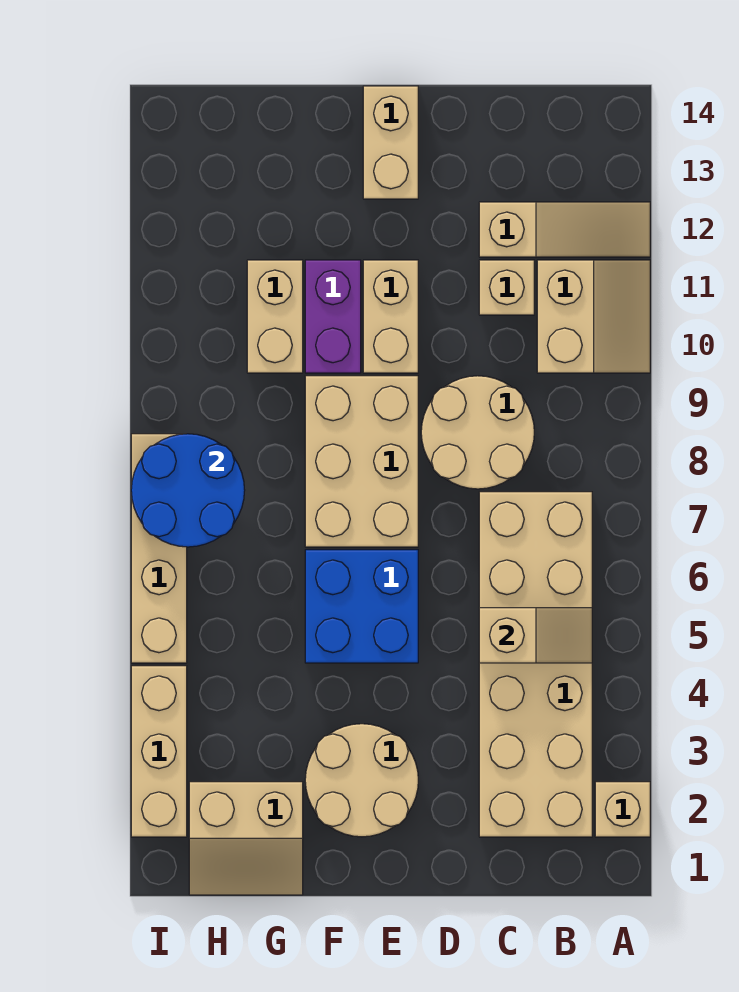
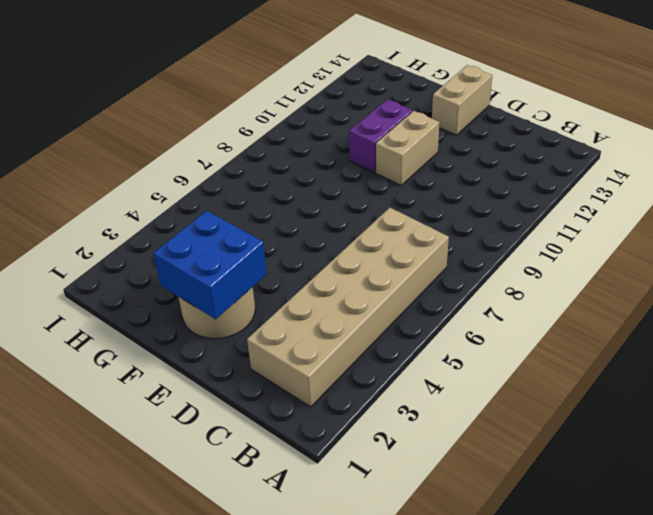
blue brick E2:F3 level 2 -> blue brick E5:F6 level 1
none -> tan brick A2 level 1
none -> tan slope A10:B11 level 1 top B
none -> tan slope A12:C12 level 1 top C

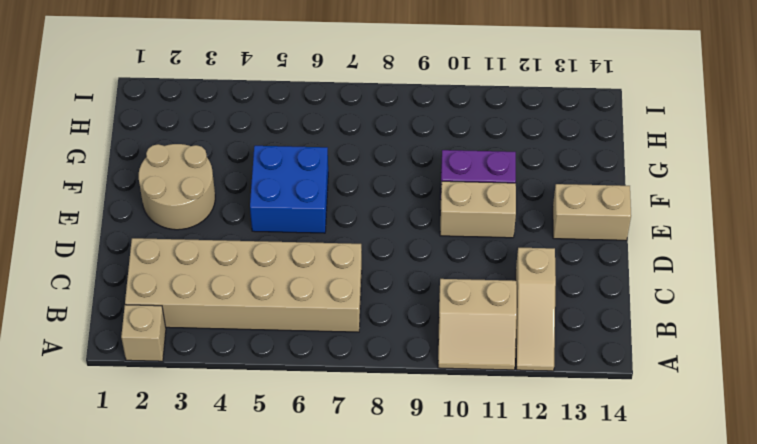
none -> tan round brick C8:D9 level 1
none -> tan brick C11 level 1
none -> tan brick E7:F9 level 1

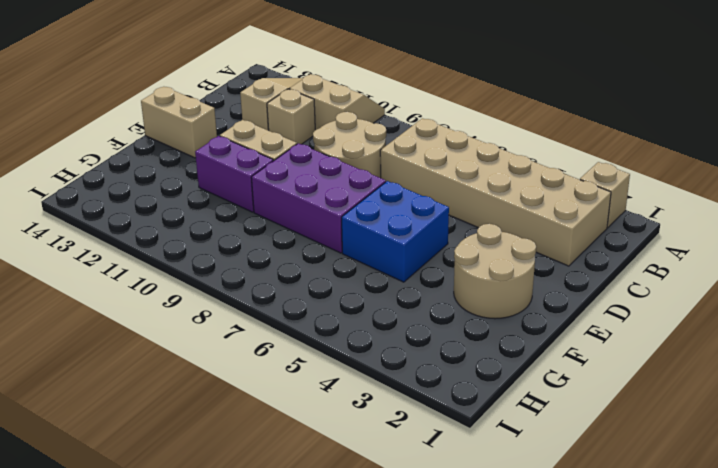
purple brick E7:F9 level 1 -> tan brick E7:F9 level 1
none -> tan slope G1:H2 level 1 top 2
none -> tan brick G10:G11 level 1
none -> tan brick I2:I4 level 1

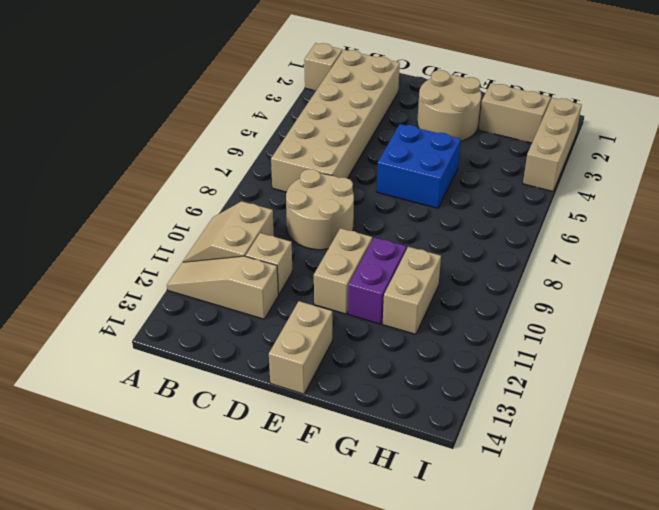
none -> tan brick E7:F9 level 1
none -> tan brick I5:I8 level 1
none -> tan slope B5:C5 level 2 top C

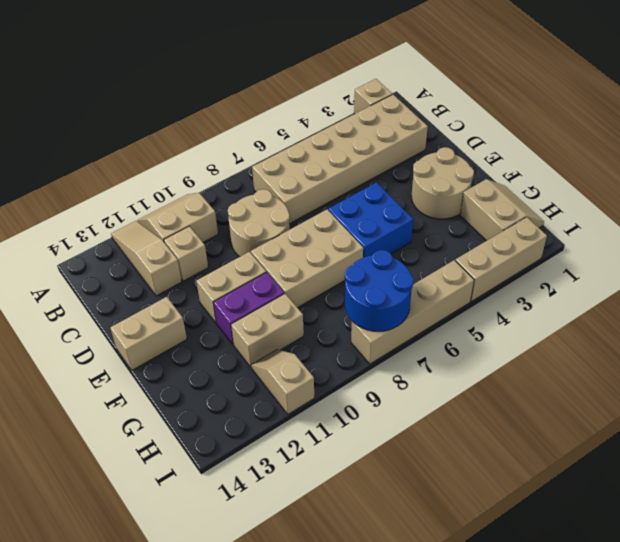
tan slope H11:I11 level 1 top I -> tan slope B5:C5 level 2 top C

